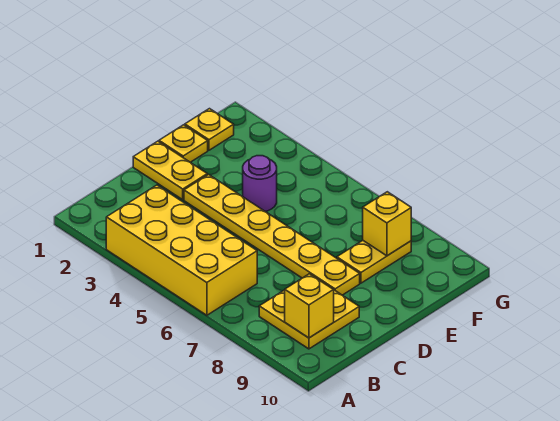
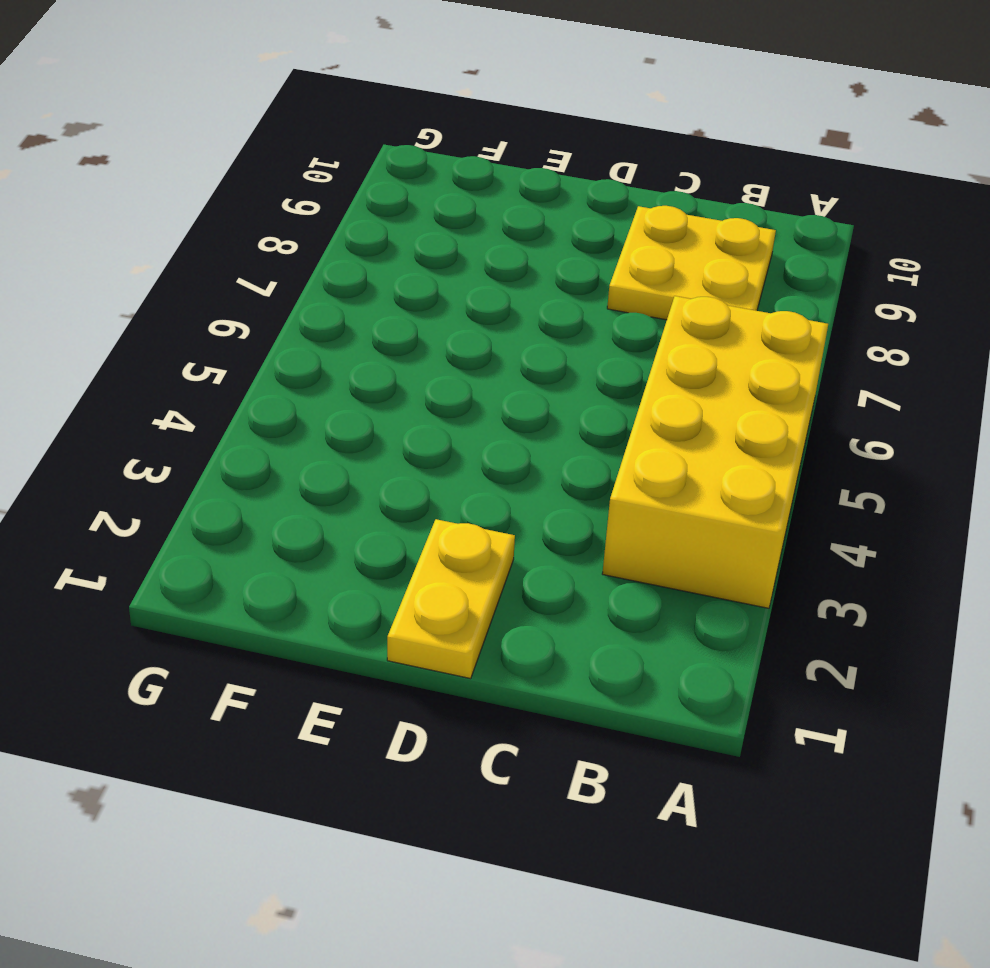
none -> yellow plate D3:D8 level 1
none -> yellow plate E1 level 1

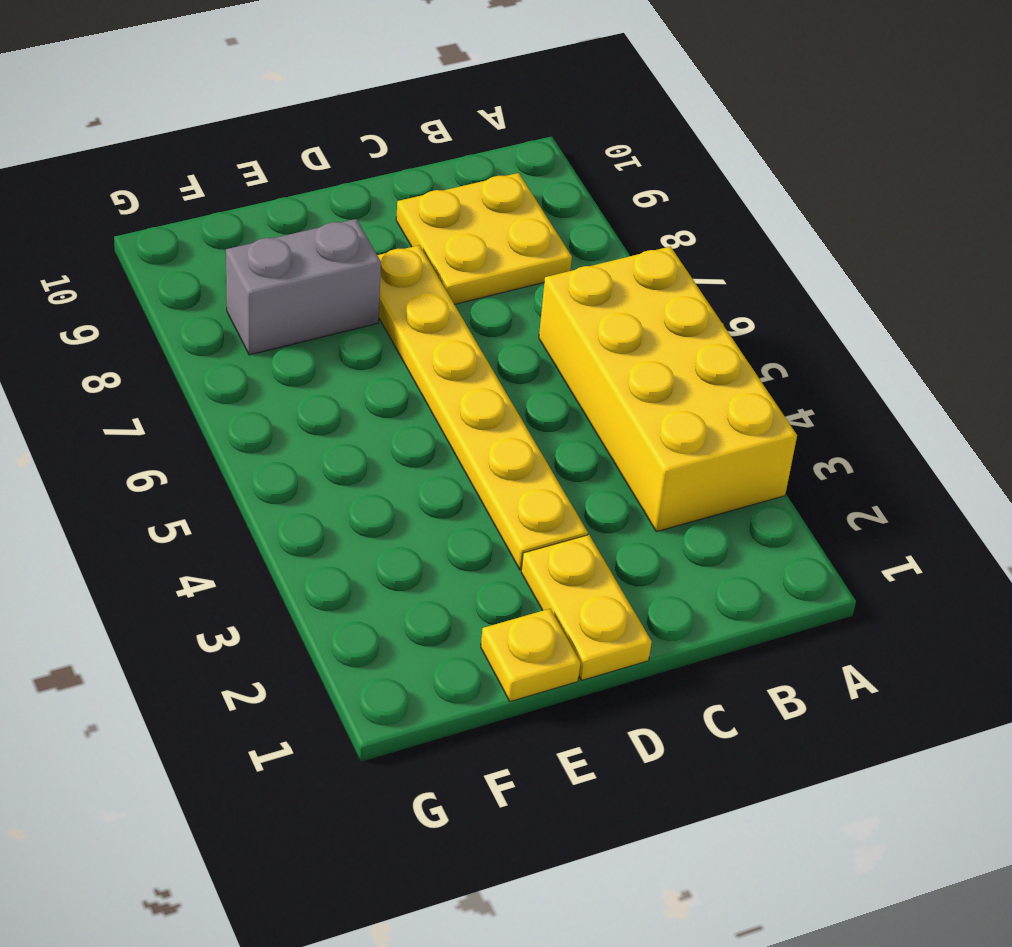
grey brick E8:F8 level 1 -> yellow plate E8:F8 level 1
none -> purple round brick E4 level 1
none -> yellow plate F1 level 1

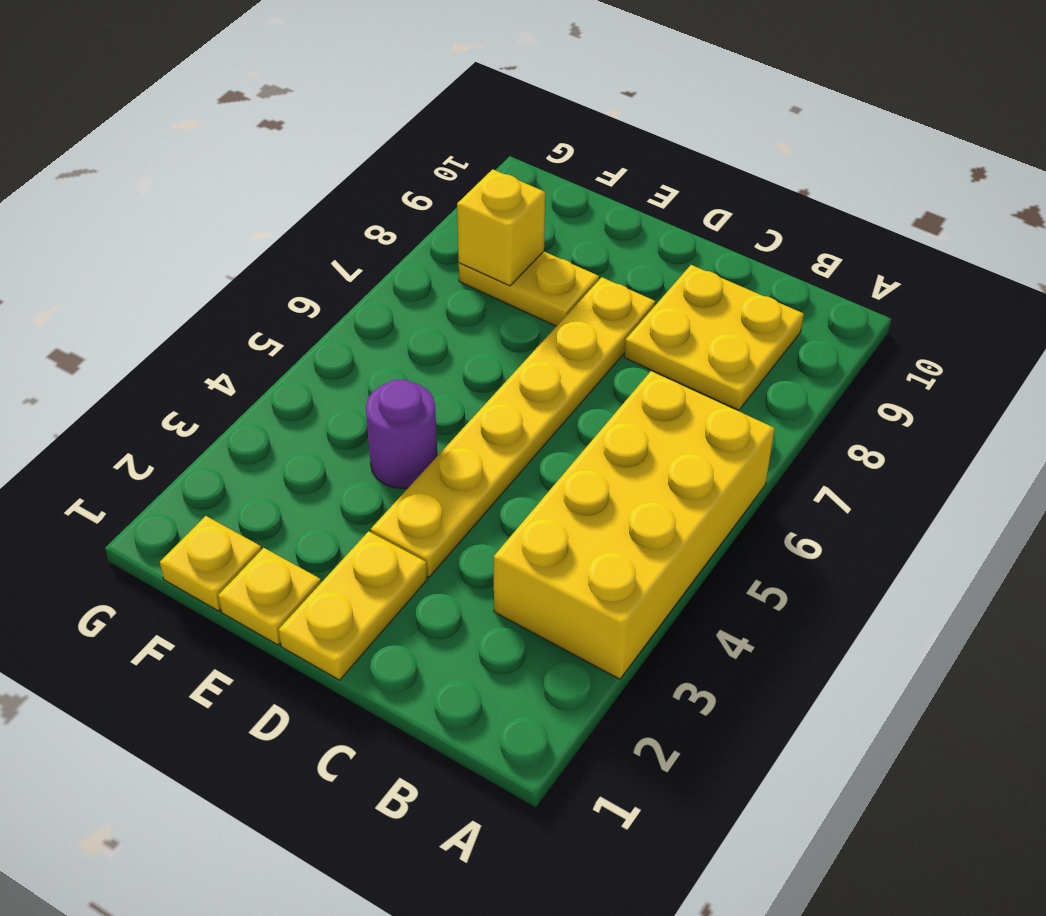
none -> yellow brick B9 level 2

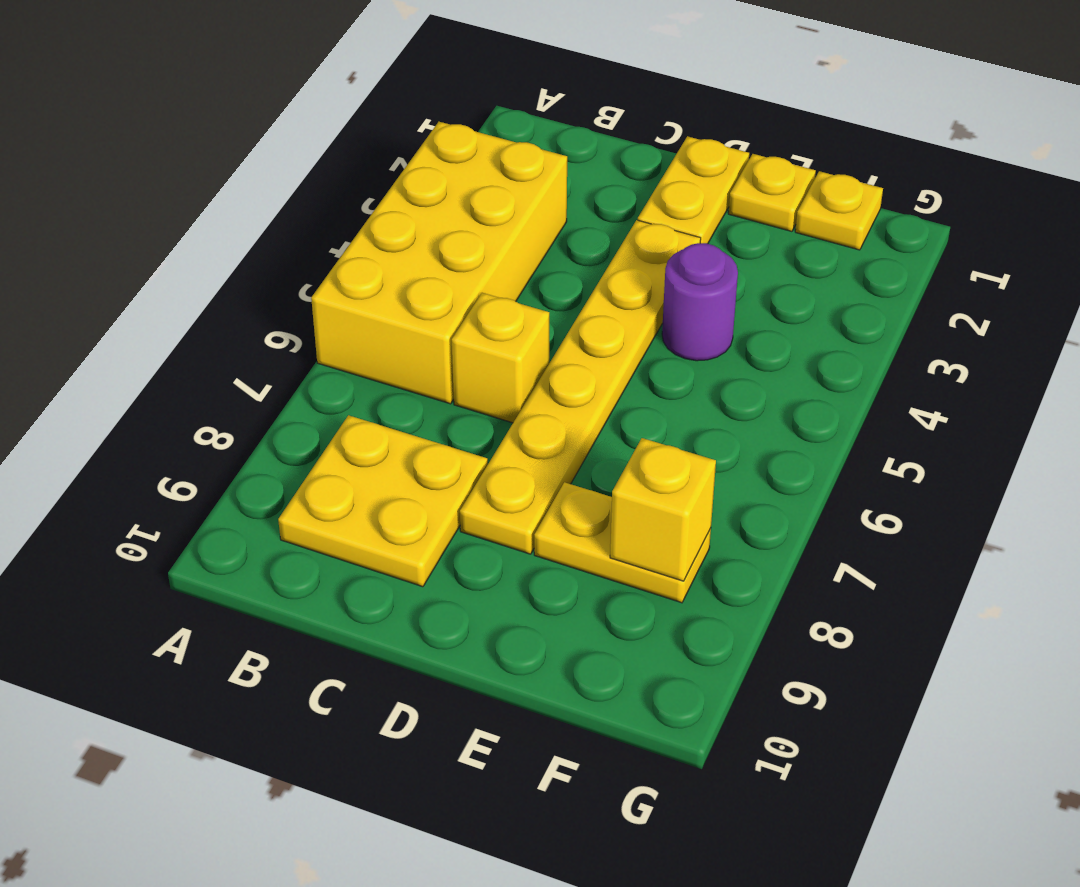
yellow brick C6 level 1 -> yellow brick B9 level 2

